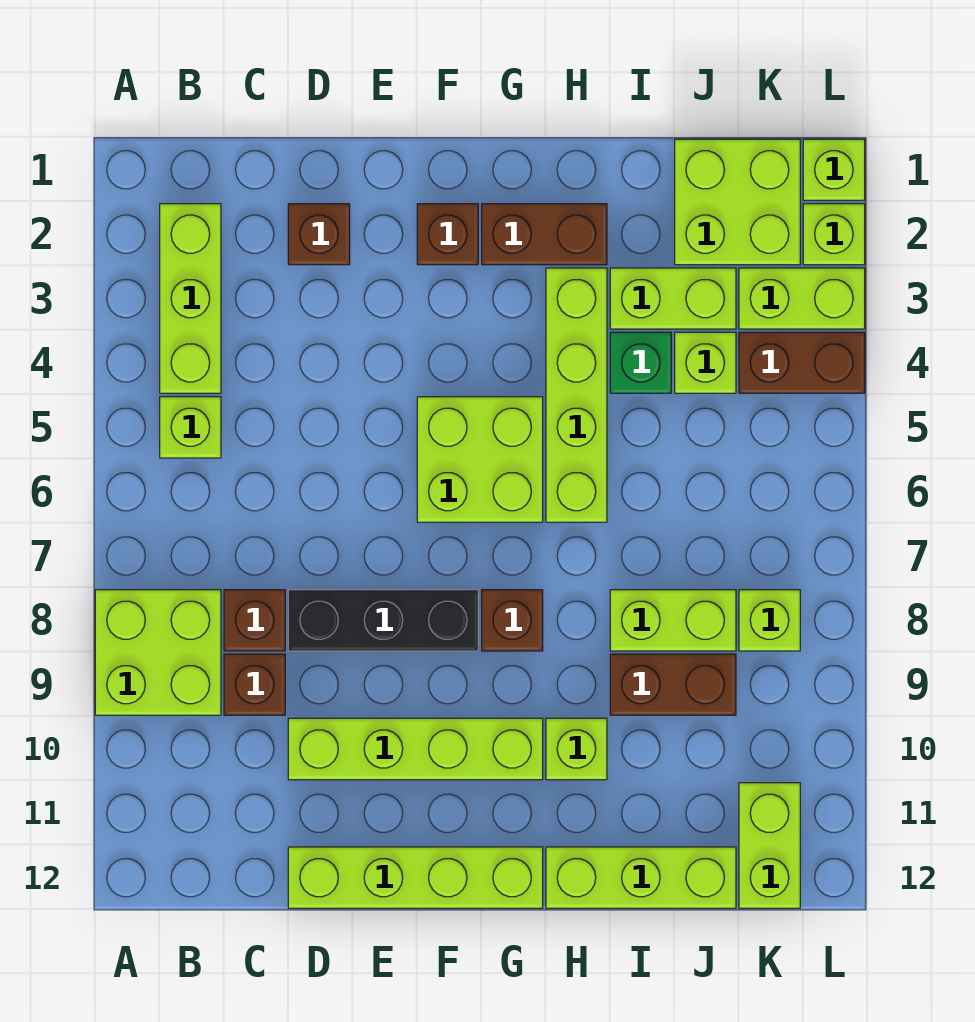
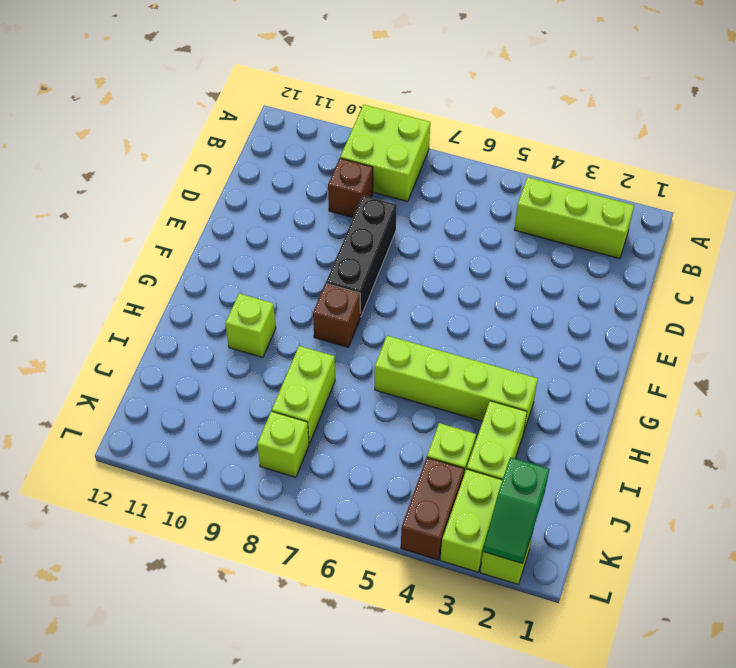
green slope K2:L2 level 2 top K -> none
none -> lime brick B5 level 1
none -> brown brick C8 level 1
none -> brown brick D2 level 1

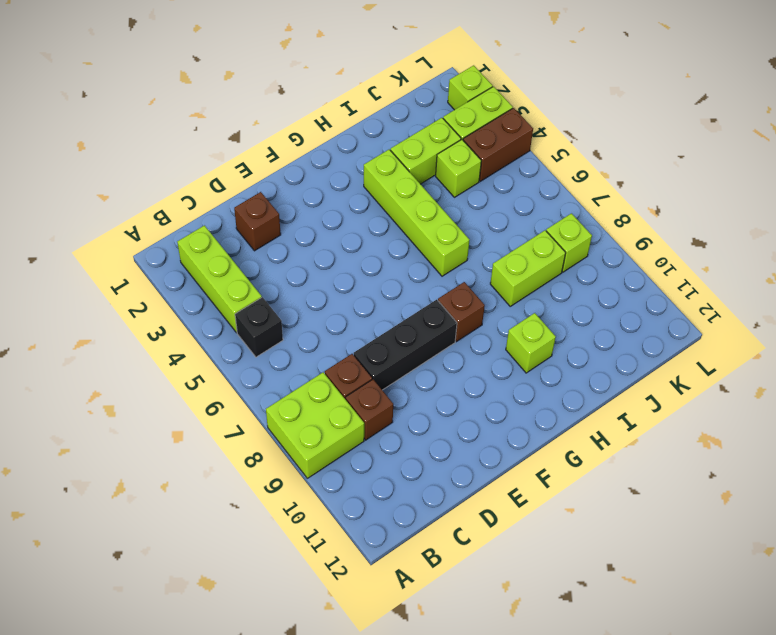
black brick B5 level 1 -> lime brick B5 level 1
none -> lime brick D10:G10 level 1
none -> lime brick D12:G12 level 1
none -> brown brick F2 level 1

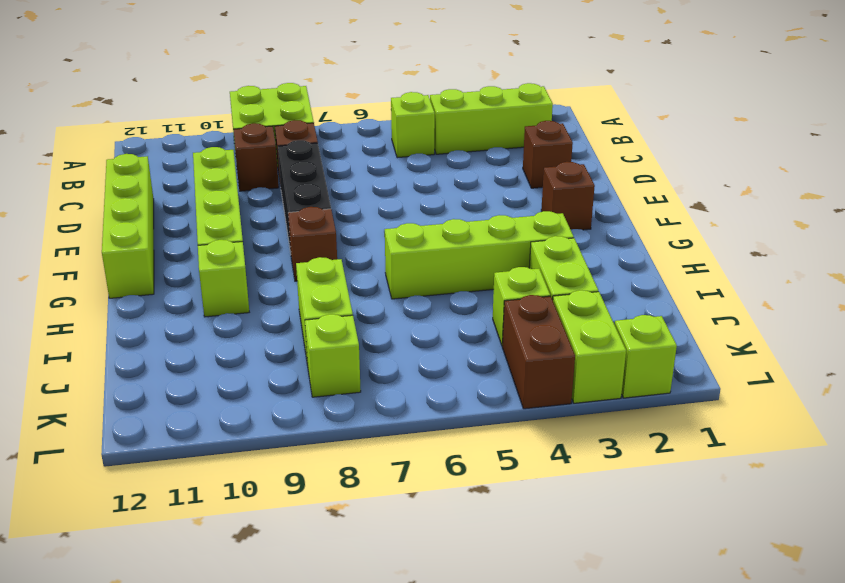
none -> lime brick F5:G6 level 1
none -> brown brick G2:H2 level 1
none -> lime brick H12:J12 level 1

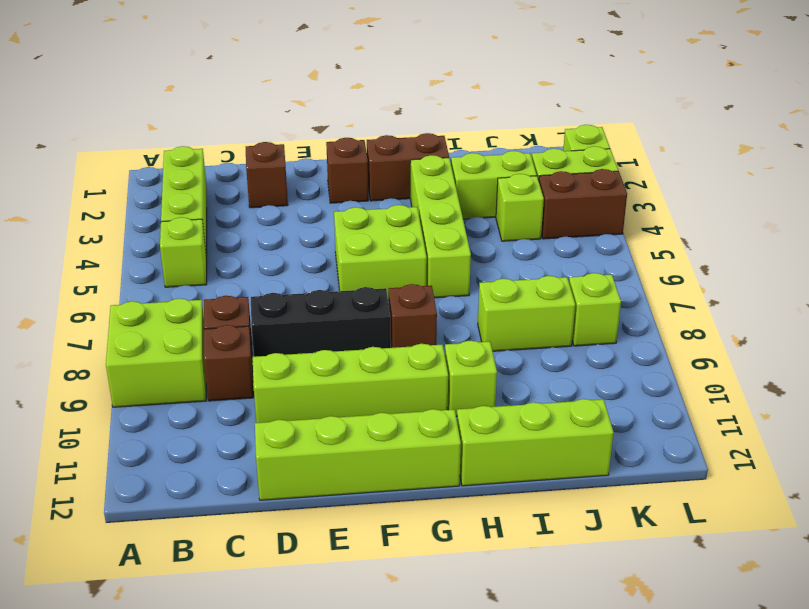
none -> green brick I4 level 1
none -> brown brick I9:J9 level 1
none -> lime brick J1:K2 level 1

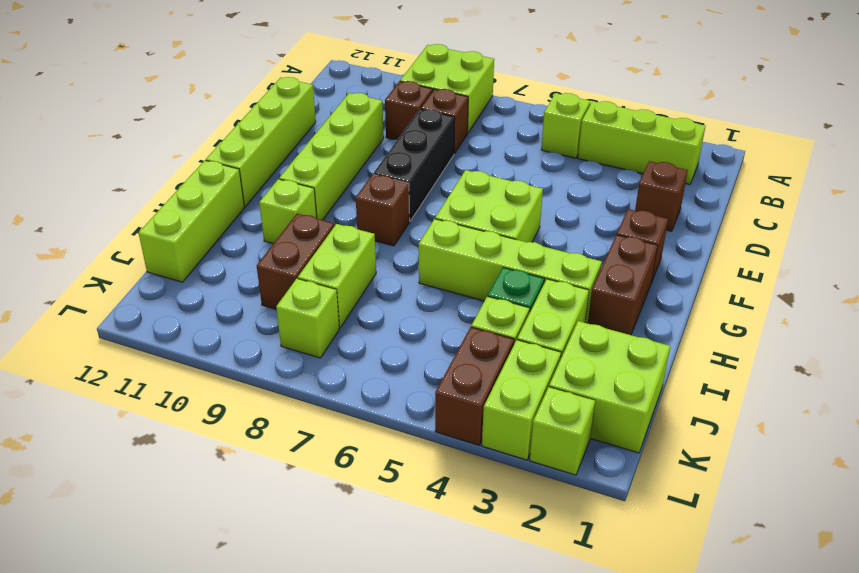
none -> lime brick K11:K12 level 1
none -> lime brick L1 level 1

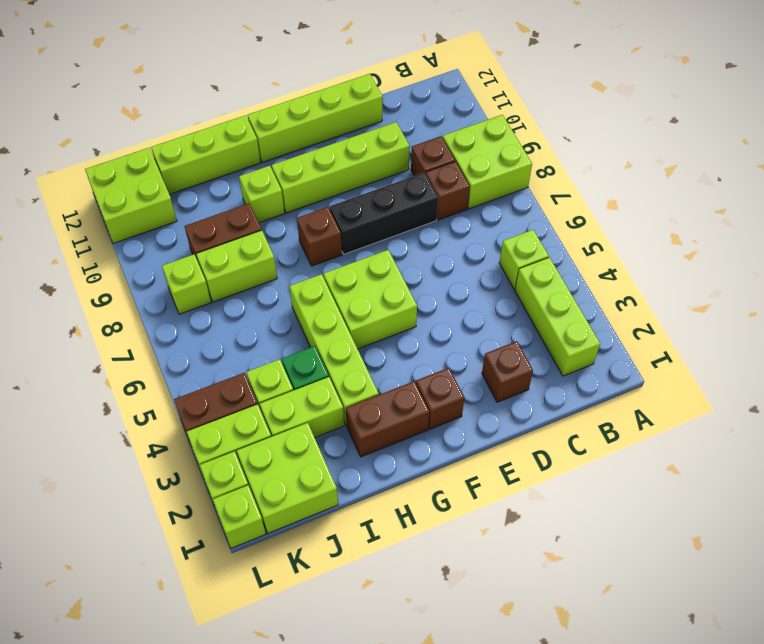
lime brick K11:L12 level 1 -> lime brick K11:K12 level 1

